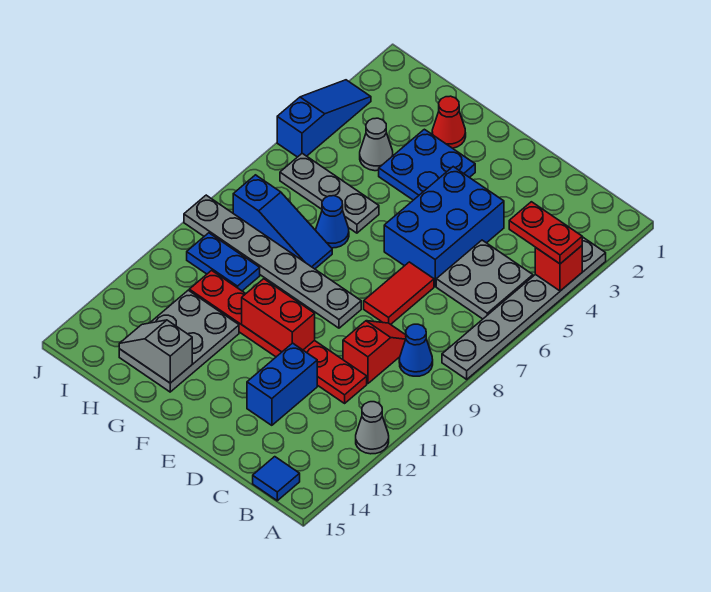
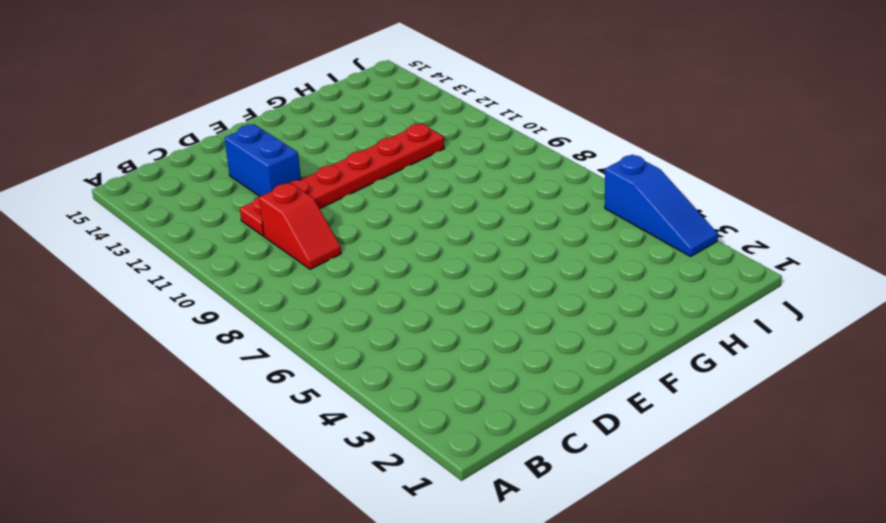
none -> grey plate A3:A8 level 1
none -> grey cone A12 level 1
none -> grey plate B5:C6 level 1

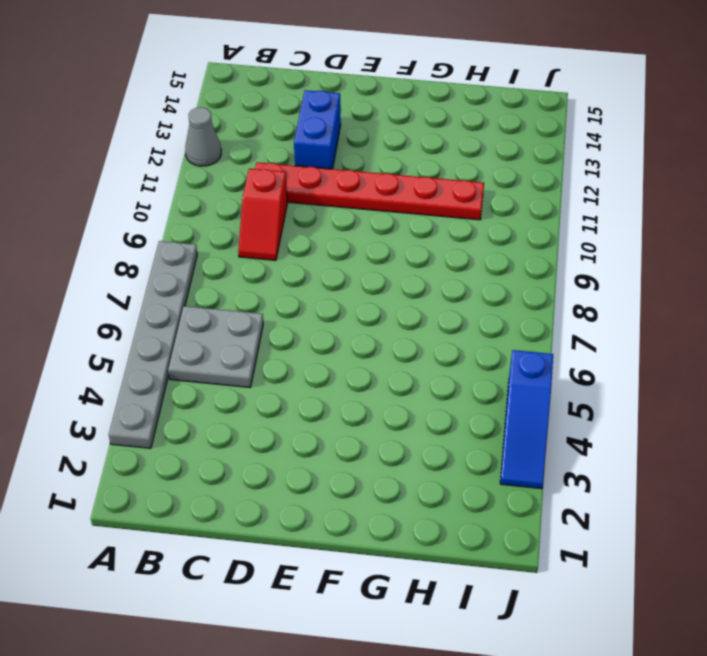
none -> blue cone B9 level 1
none -> blue tile B15 level 1
none -> blue brick D4:E6 level 1

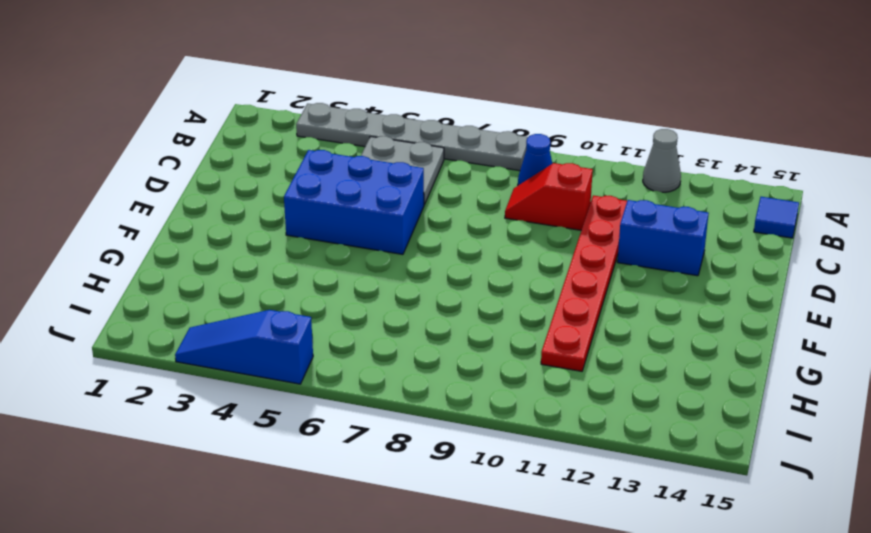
none -> red tile D7:D8 level 1
none -> grey plate E9:J9 level 1
none -> blue plate F3:G4 level 1

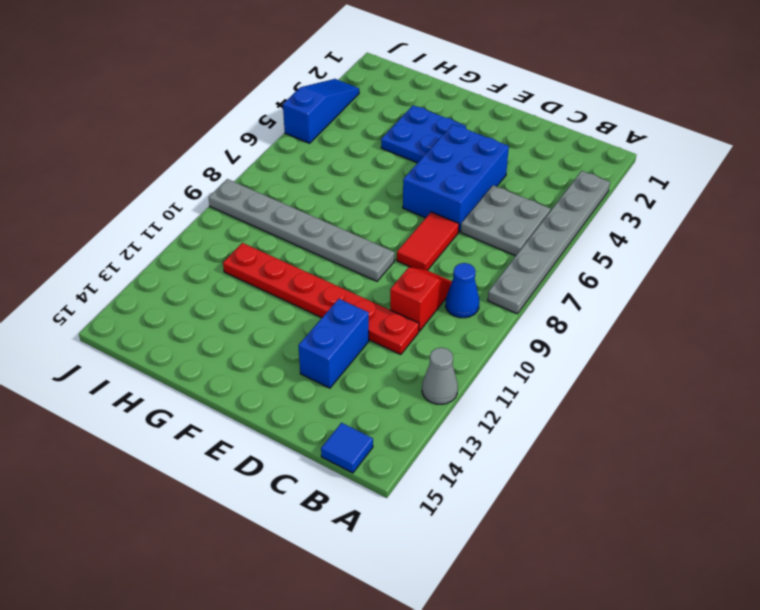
none -> red cone G2 level 1
none -> grey plate G6:I6 level 1
none -> blue cone G7 level 1

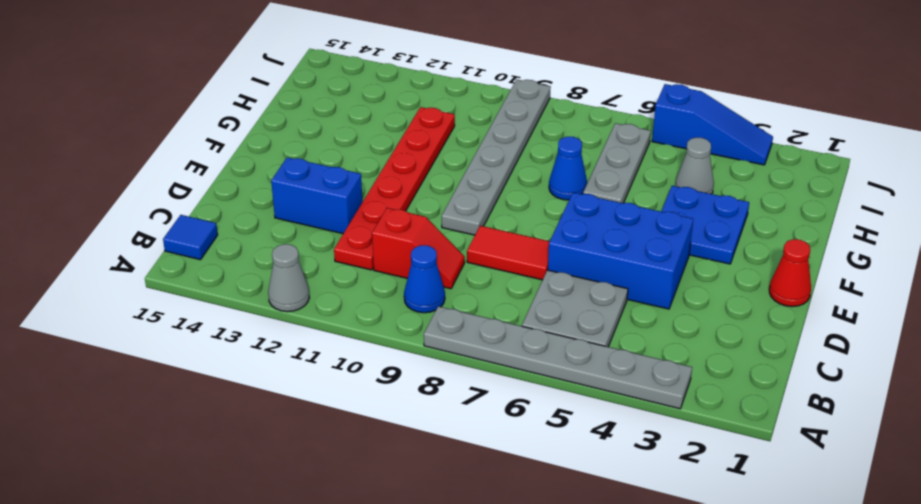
red cone E1 level 1 -> red cone G2 level 1
none -> blue slope G8:I8 level 1 top I
none -> grey plate G12:H14 level 1
none -> blue plate H10:I10 level 1

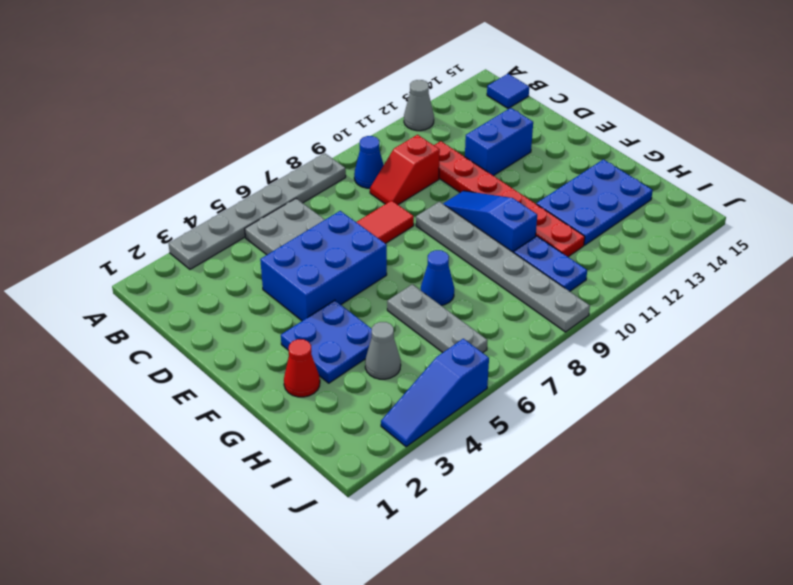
blue slope E10:G10 level 1 top G -> blue slope G8:I8 level 1 top I
blue plate G12:H14 level 1 -> grey plate G12:H14 level 1
none -> red brick A4 level 2
none -> red brick E11:F11 level 2
none -> grey slope G14:H14 level 2 top G

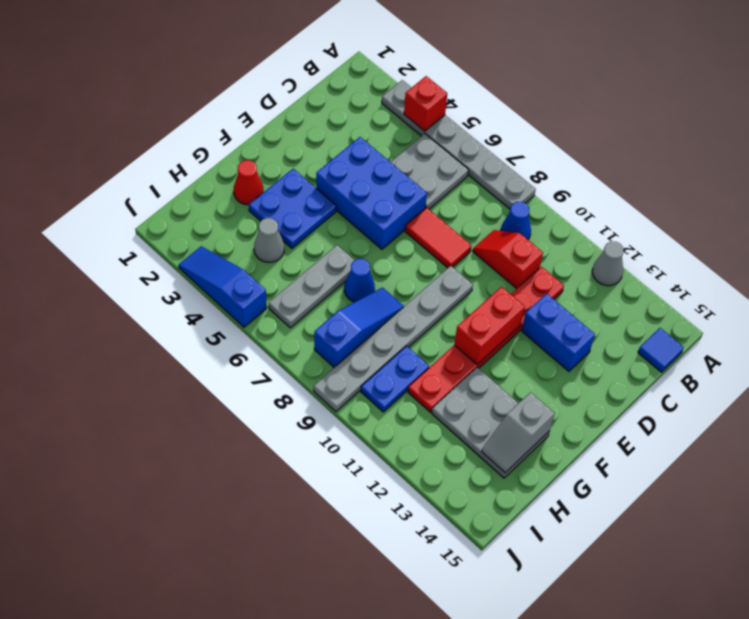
none -> red plate A4:B4 level 3

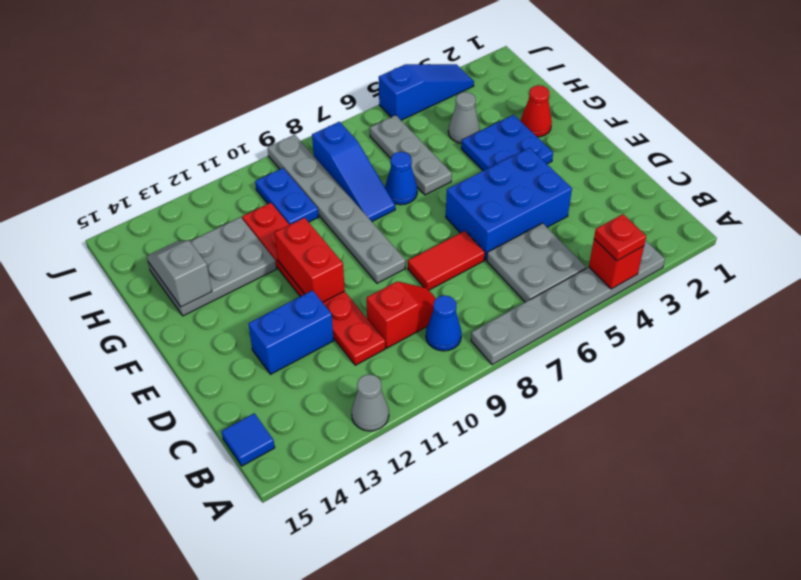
red plate A4 level 3 -> red plate A4:B4 level 3

